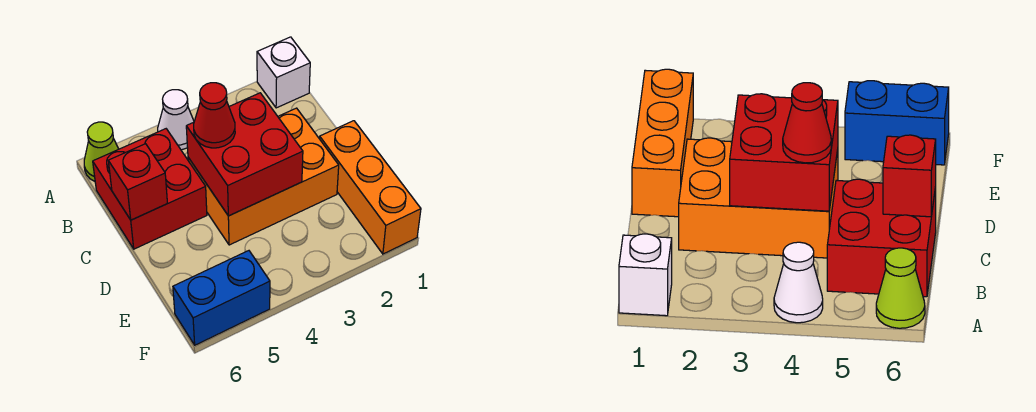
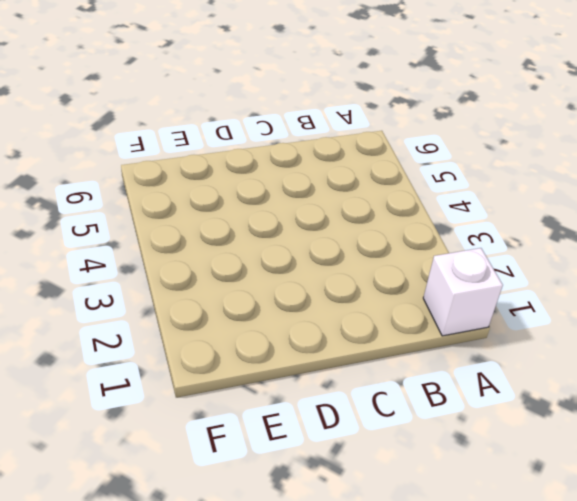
none -> white cone A4 level 1
none -> lime cone A6 level 1

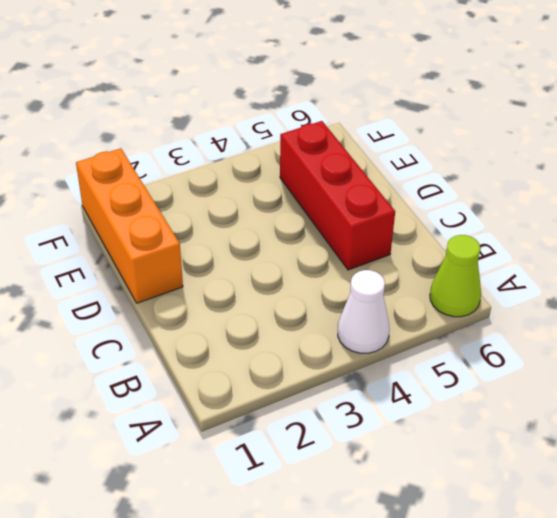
red brick C5:E5 level 1 -> red brick B5:C6 level 1
none -> white brick A1 level 1
none -> orange brick C2:D4 level 1

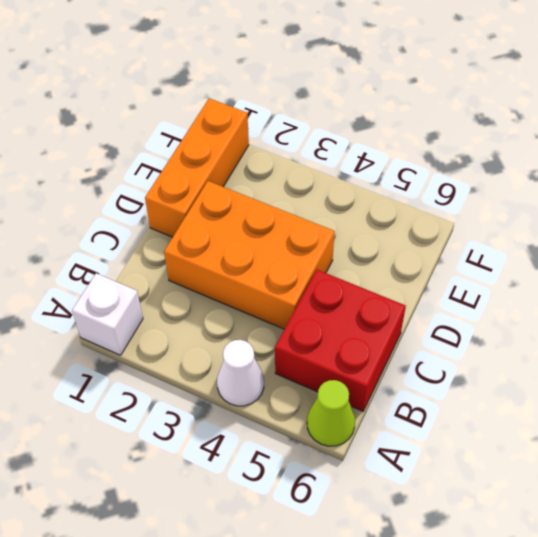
none -> blue brick F5:F6 level 1
none -> red brick C3:D4 level 2

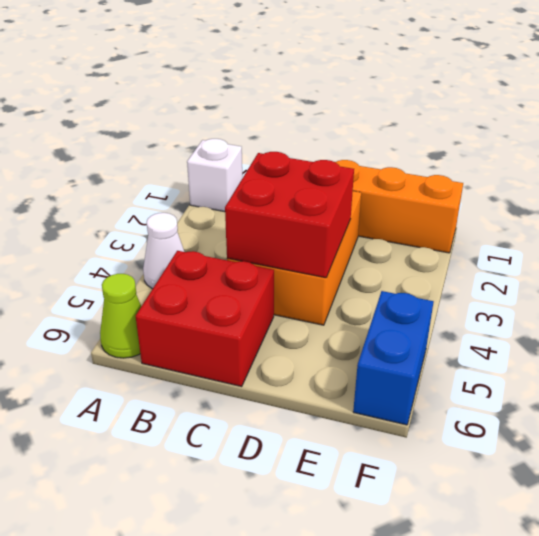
none -> red brick C6 level 2
none -> red cone C4 level 3

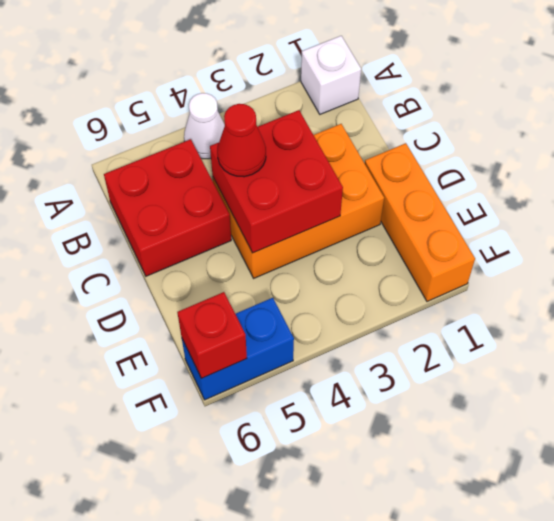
red brick F6 level 2 -> red brick C6 level 2
none -> lime cone A6 level 1

